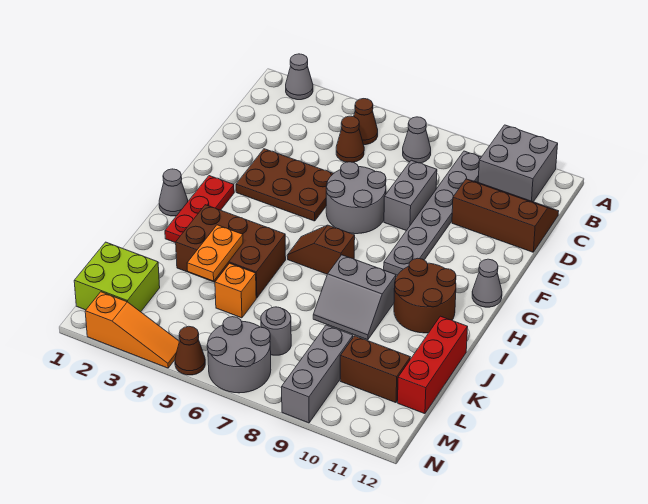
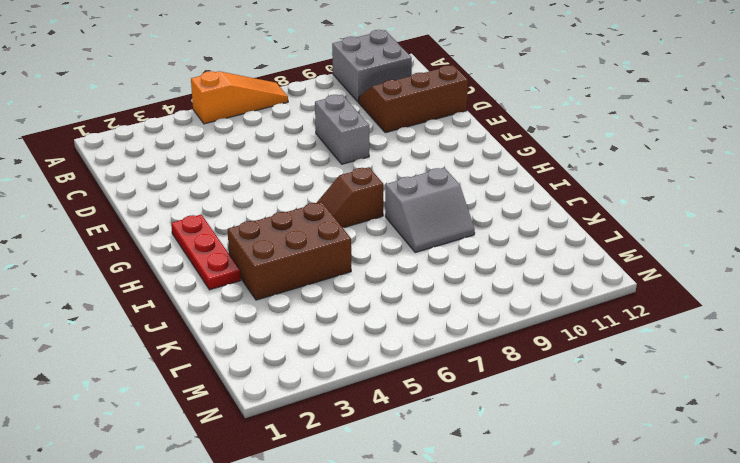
orange slope A5:A7 level 1 top 5 -> orange slope N2:N4 level 1 top 2
none -> grey cone A2 level 1
none -> brown cone B5 level 1
none -> grey cone B7 level 1

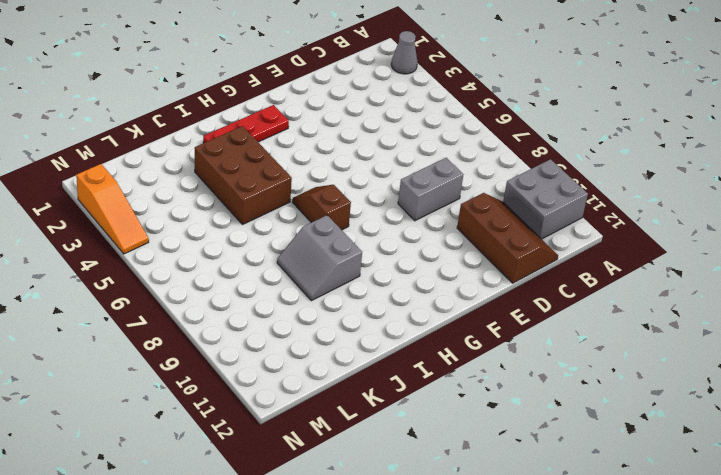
none -> brown cone B5 level 1
none -> grey cone B7 level 1
none -> grey plate B9:G9 level 1

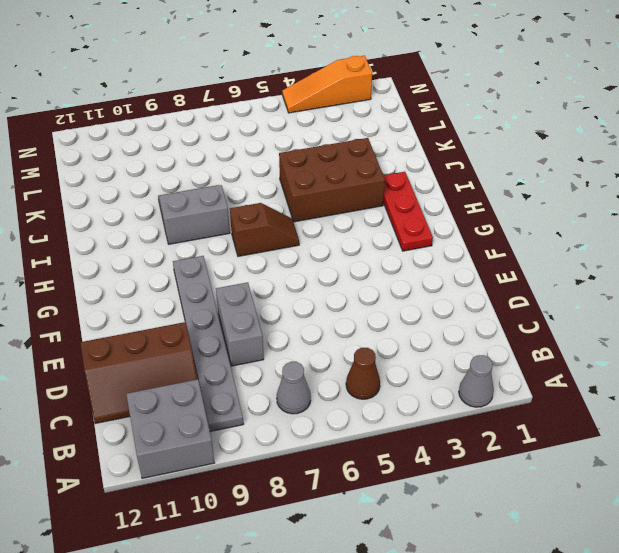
none -> brown cone C5 level 1
none -> brown plate E3:F5 level 1
none -> grey round brick E6:F7 level 1

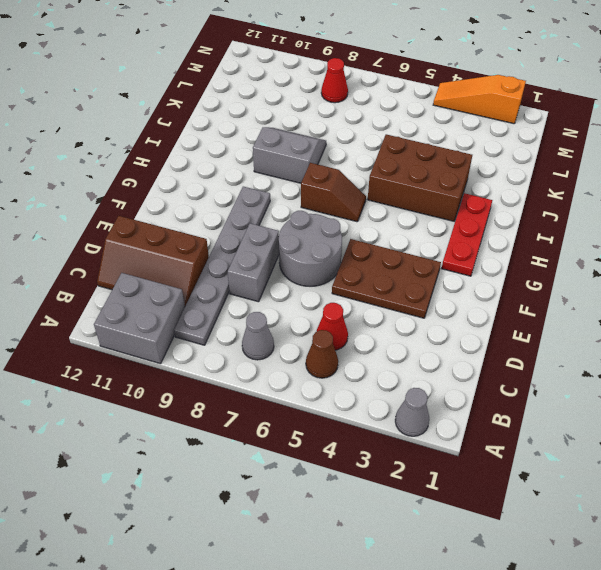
red cone C5 level 1 -> brown cone C5 level 1
red cone M8 level 1 -> none
none -> grey cone G12 level 1
none -> grey cone H1 level 1
none -> brown round brick H10:I11 level 1

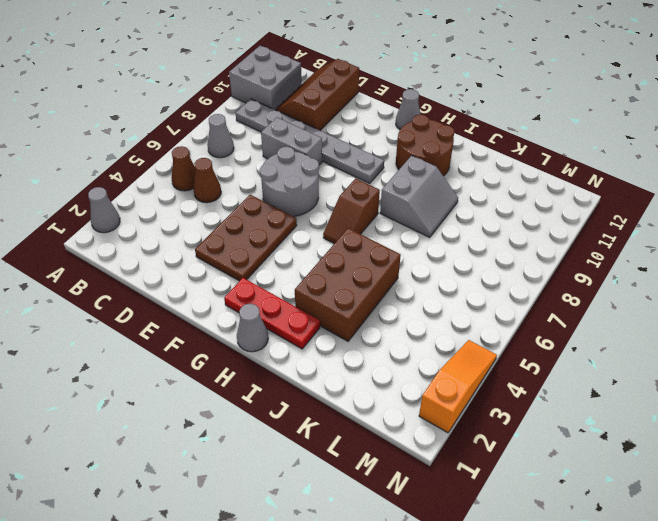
none -> red brick J12:L12 level 1
none -> orange brick K5 level 1
none -> lime brick L1:M2 level 1

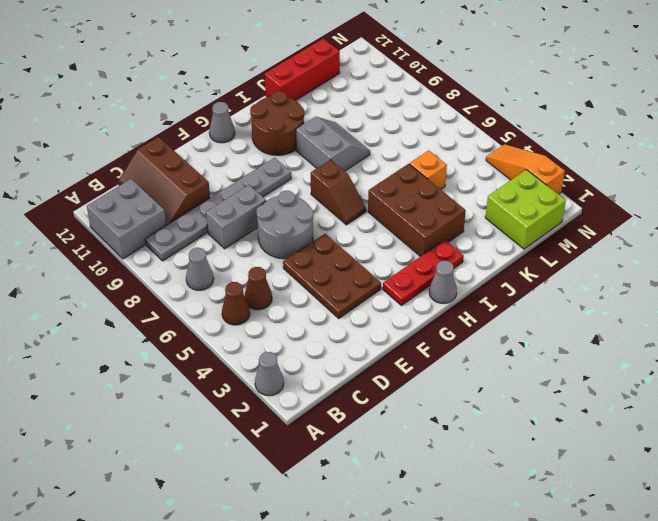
none -> grey round brick L7 level 1
none -> grey brick L9:N9 level 1
none -> brown brick L10:L11 level 1

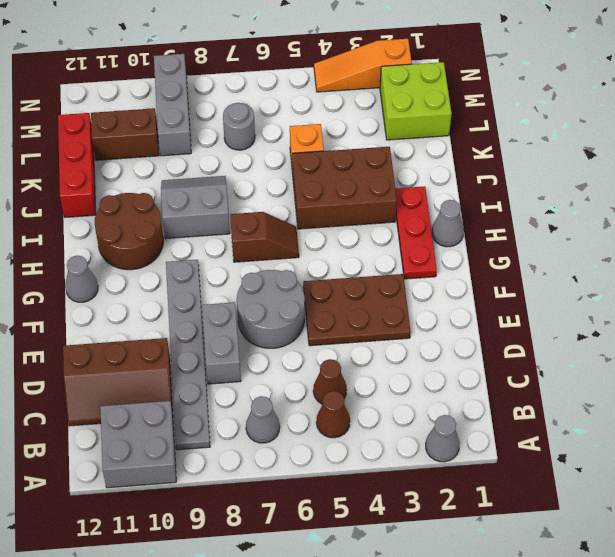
none -> grey round brick M6:N7 level 1
none -> brown cone N5 level 1
none -> orange plate J4:K4 level 2

